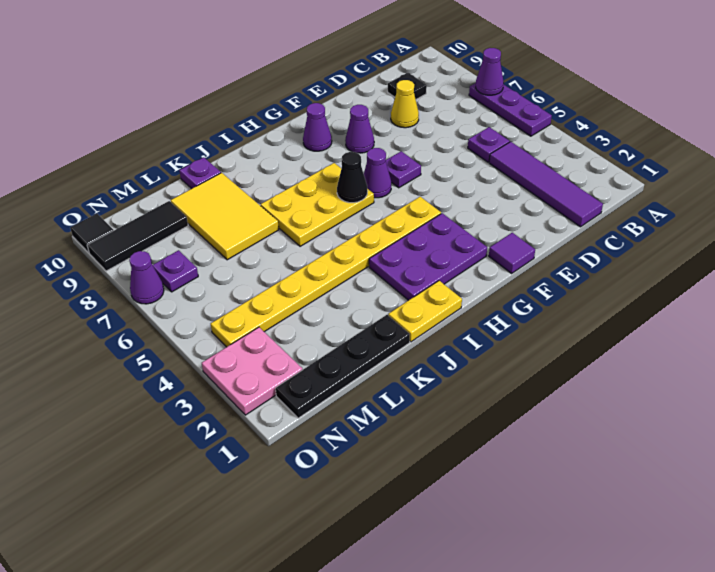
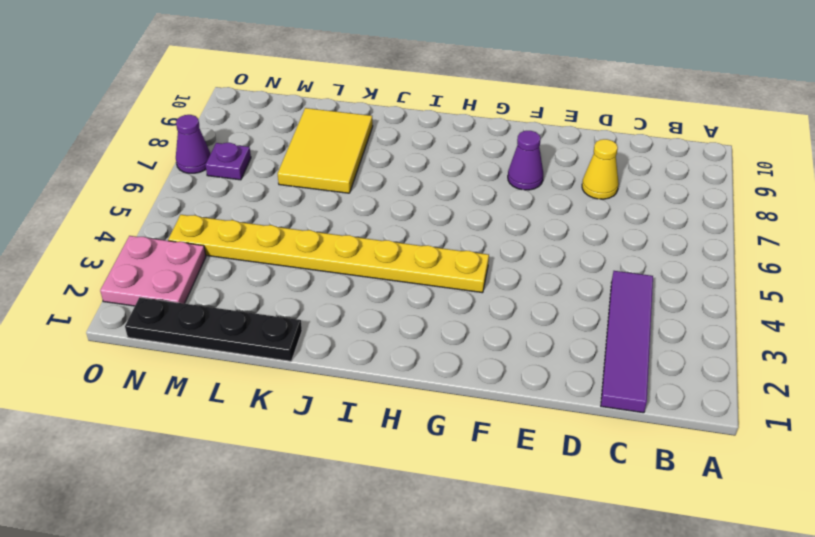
none -> purple plate A5:A7 level 1
none -> purple plate C5 level 1
none -> black plate C9 level 1

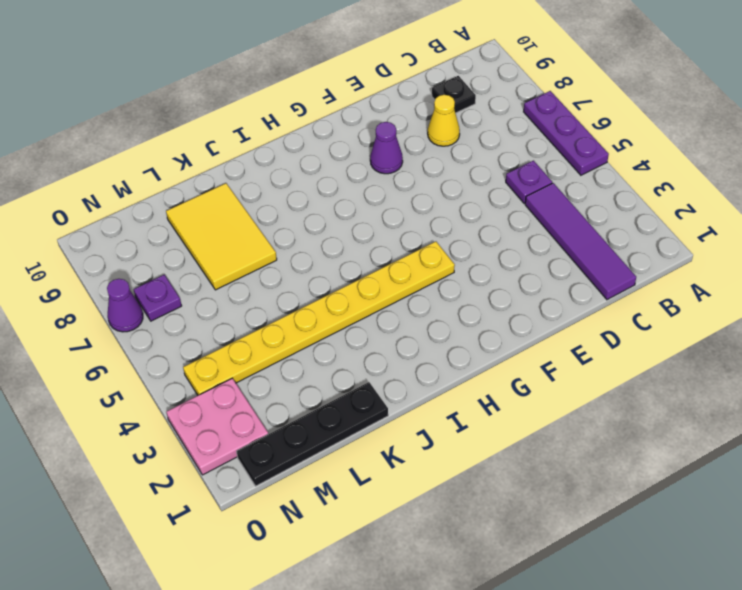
none -> purple tile F1 level 1
none -> purple plate F6 level 1
none -> purple plate G2:I3 level 1

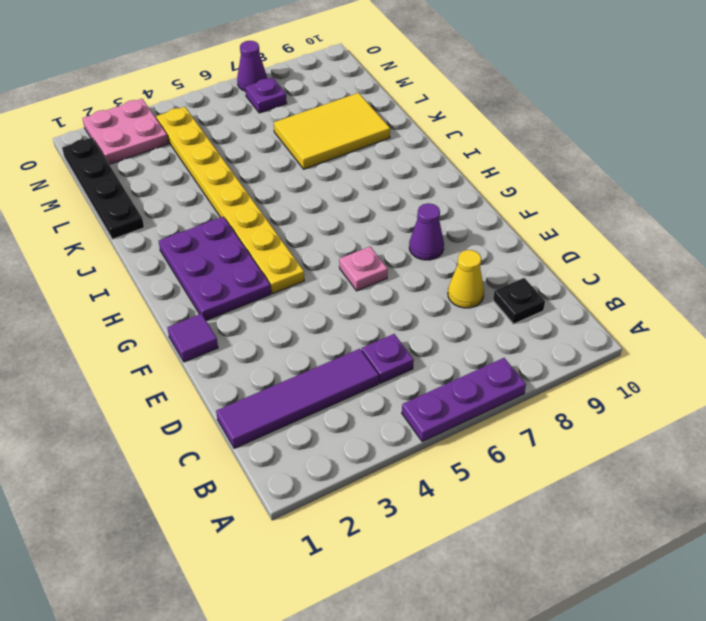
pink plate F6 level 1 -> purple plate F6 level 1
none -> purple cone G6 level 1
none -> purple cone G9 level 1
none -> yellow plate H6:J7 level 1

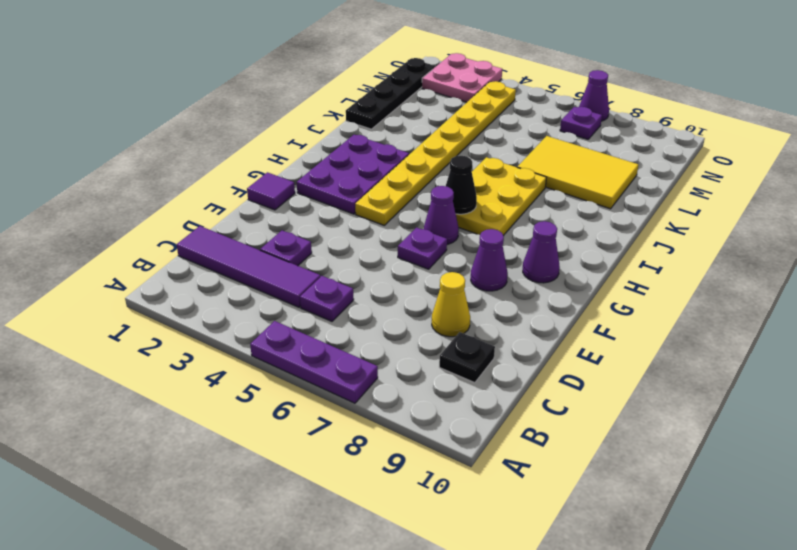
purple plate D3 level 1 -> purple plate K10 level 1
none -> yellow plate I1:J1 level 1
none -> black tile M9:O9 level 1
none -> black tile O10 level 1

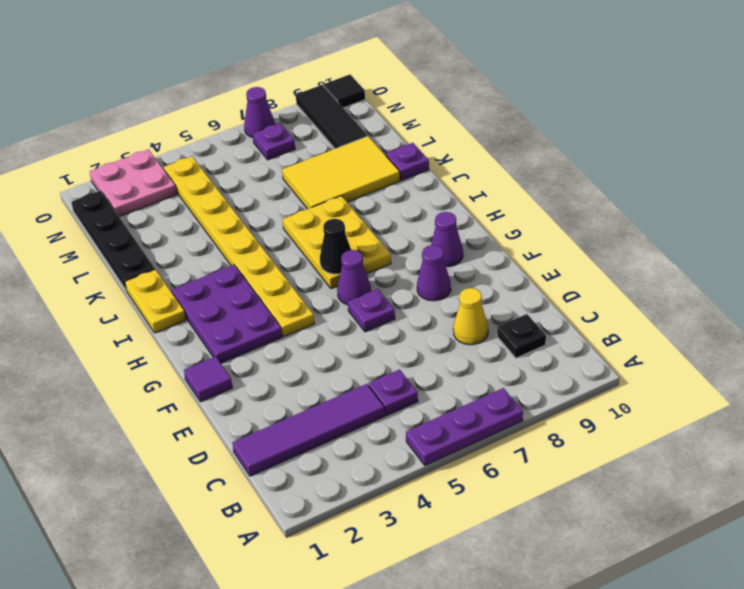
none -> purple cone A7 level 2

